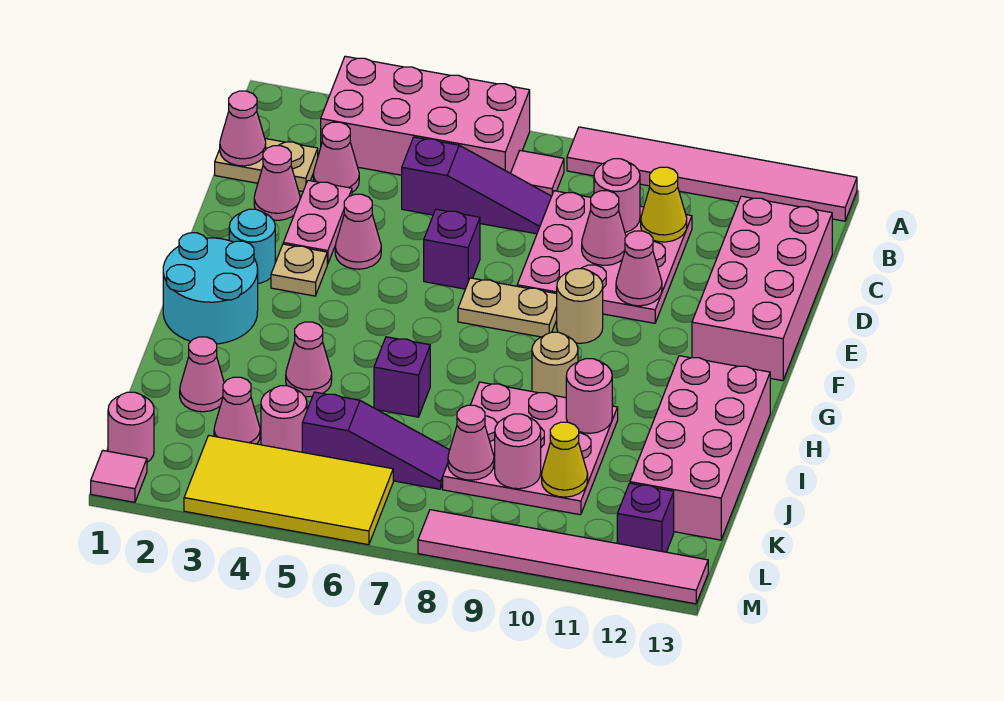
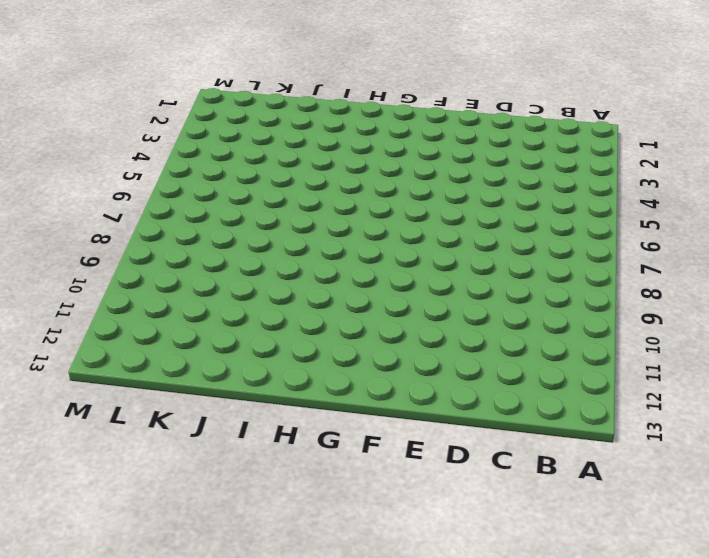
none -> pink brick A3:B6 level 1
none -> pink tile A8:A13 level 1
none -> pink tile B7 level 1
none -> tan plate C1:C2 level 1

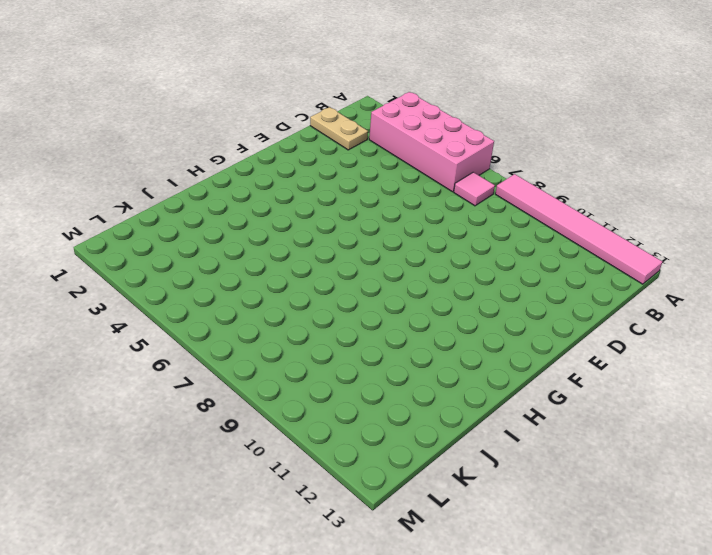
none -> pink cone C3 level 1
none -> purple slope C5:C7 level 1 top 5
none -> pink plate C8:E10 level 1
none -> pink brick C12:F13 level 1

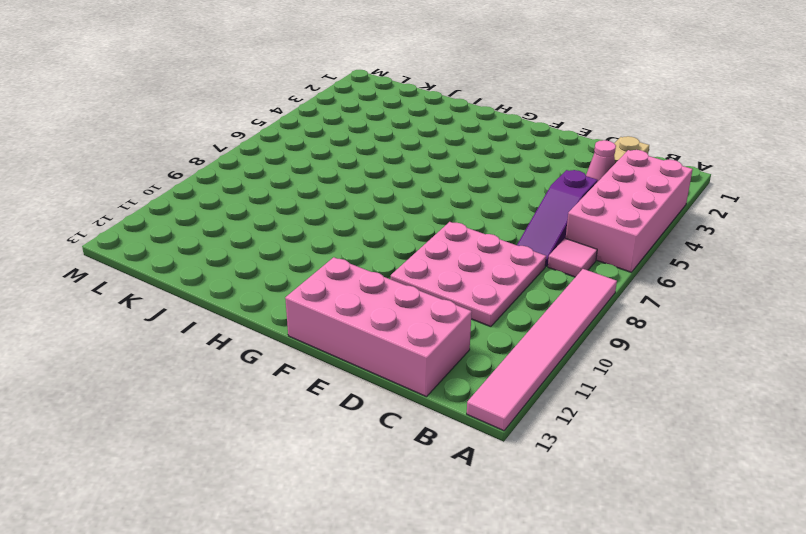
none -> pink cone D2 level 1
none -> pink plate D3:E3 level 1
none -> pink cone E4 level 1
none -> purple brick E6 level 1

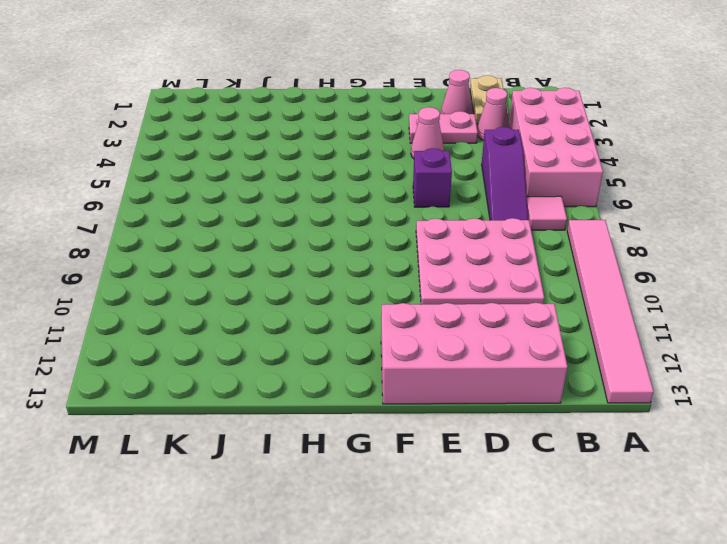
none -> cyan round brick F2 level 1
none -> tan plate F3 level 1
none -> tan plate F7:F8 level 1
none -> tan round brick F9 level 1

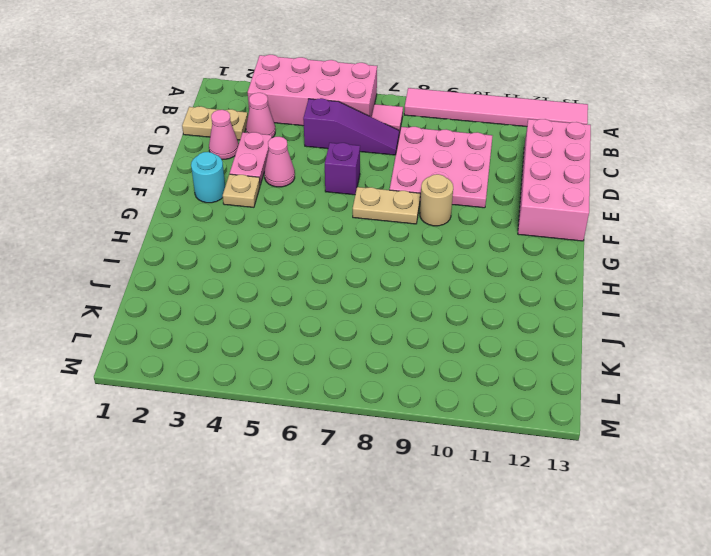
none -> cyan round brick G1:H2 level 1
none -> tan round brick H9 level 1
none -> pink brick H12:K13 level 1
none -> pink cone I4 level 1

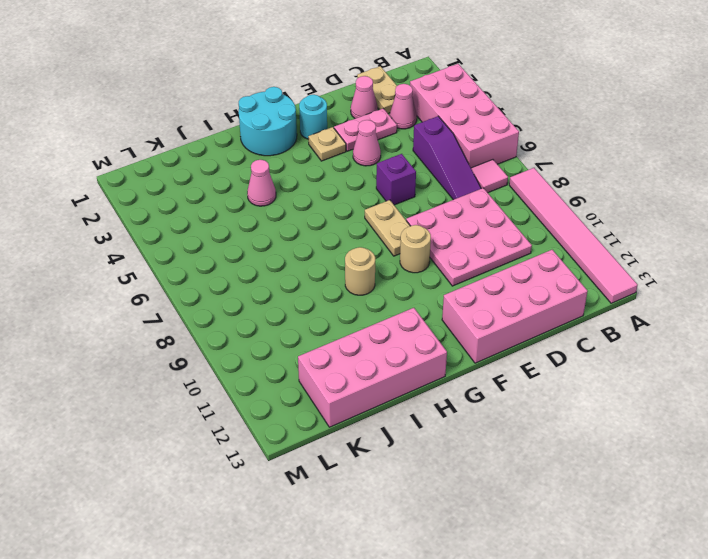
none -> purple brick I6 level 1
none -> pink plate I8:K10 level 1
none -> pink cone J2 level 1
none -> pink cone K3 level 1

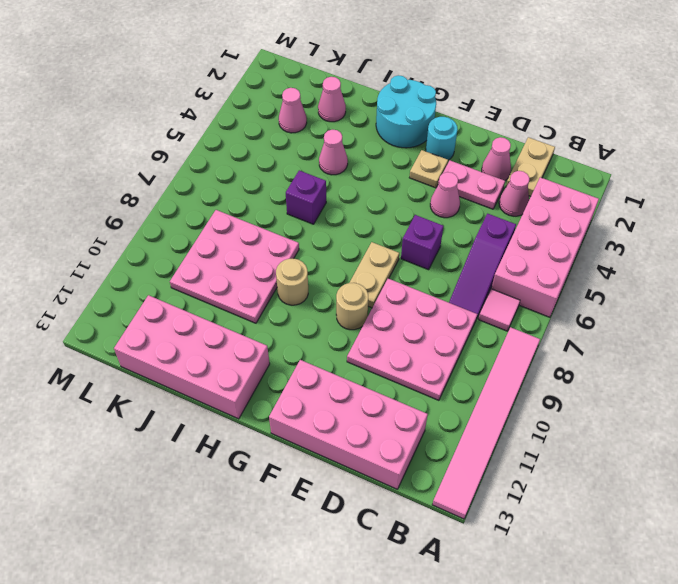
none -> pink round brick K4 level 1
none -> purple slope K5:K7 level 1 top 5
none -> pink round brick L1 level 1
none -> yellow tile L3:M6 level 1

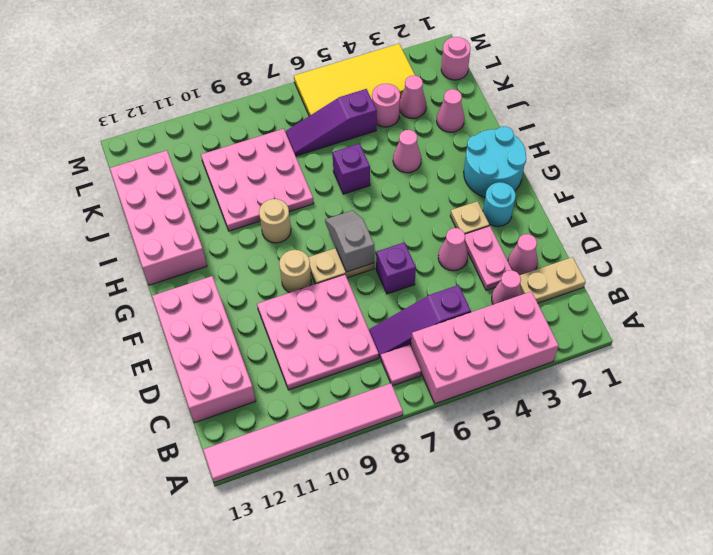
grey slope F7:G7 level 2 top F -> none
none -> purple brick L12 level 1
none -> pink tile M1 level 1
none -> pink tile M8:M13 level 1
none -> pink cone C1 level 2

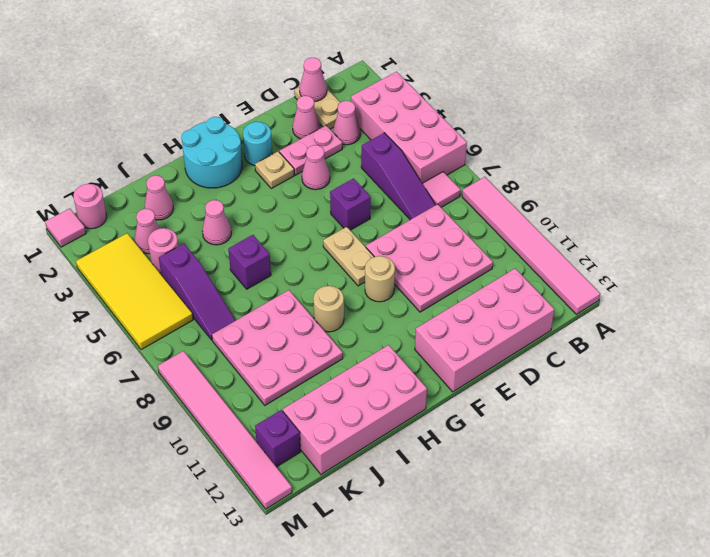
none -> pink round brick C9 level 2
none -> yellow cone C10 level 2
none -> pink cone D9 level 2
none -> pink cone E10 level 2

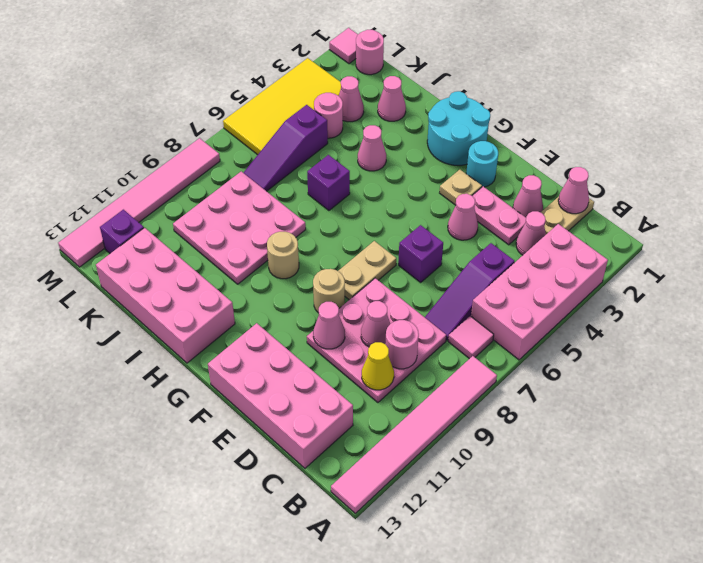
none -> pink round brick I10 level 2
none -> pink cone K8 level 2
none -> pink round brick K9 level 2
none -> yellow cone K10 level 2

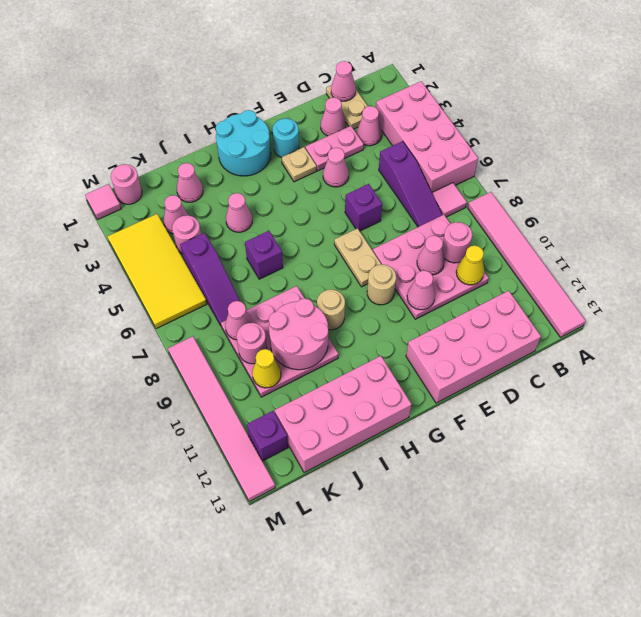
pink round brick I9:J10 level 2 -> pink round brick I10 level 2

